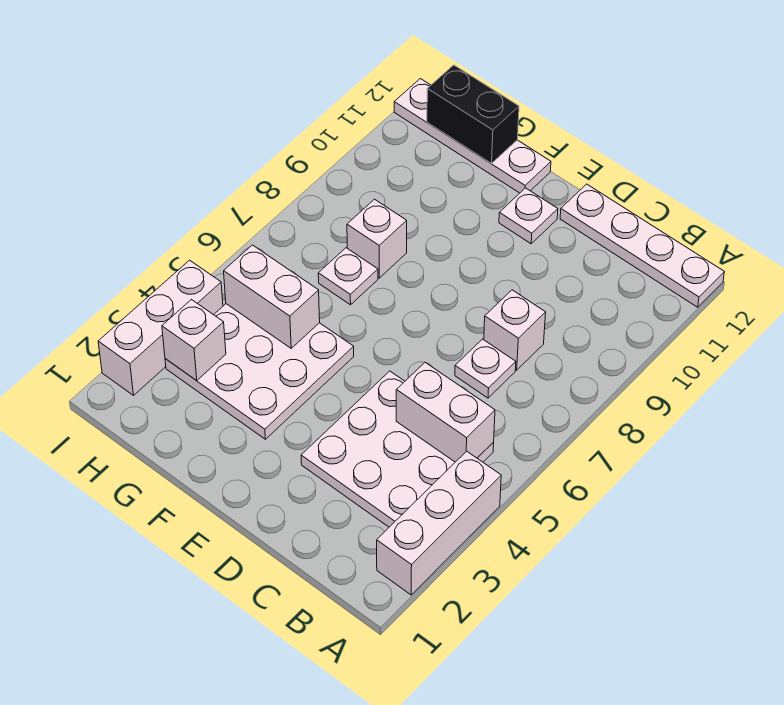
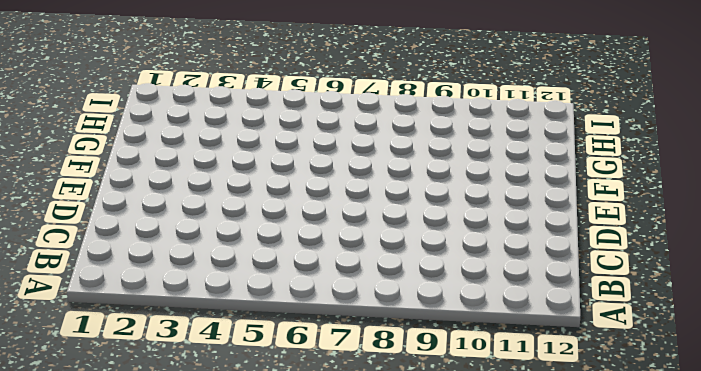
none -> white brick A2:A4 level 1
none -> white plate A12:D12 level 1
none -> white plate B3:D5 level 1

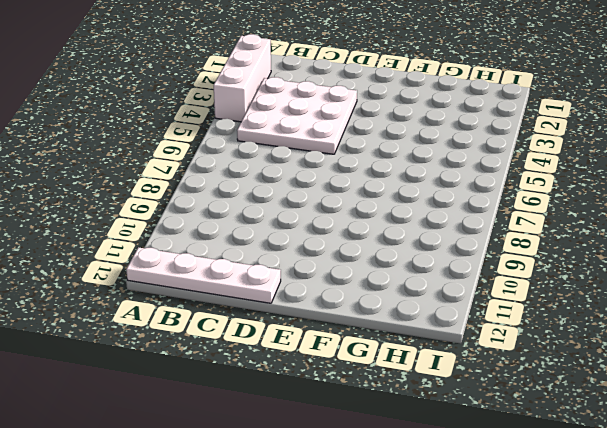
none -> white plate C7 level 1
none -> white brick C8 level 1
none -> white plate E11 level 1

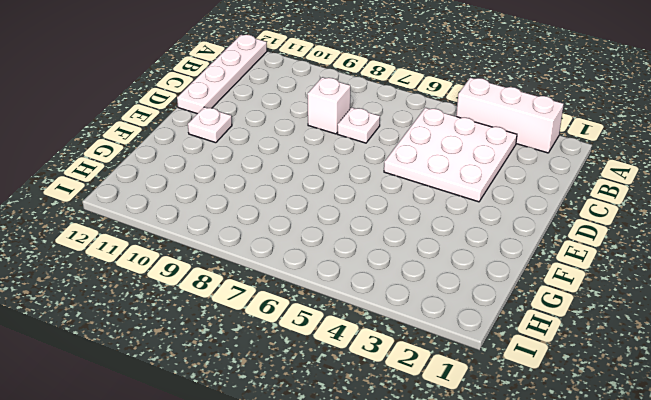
none -> white plate F3:H5 level 1
none -> white plate F12:I12 level 1
none -> white plate G7 level 1

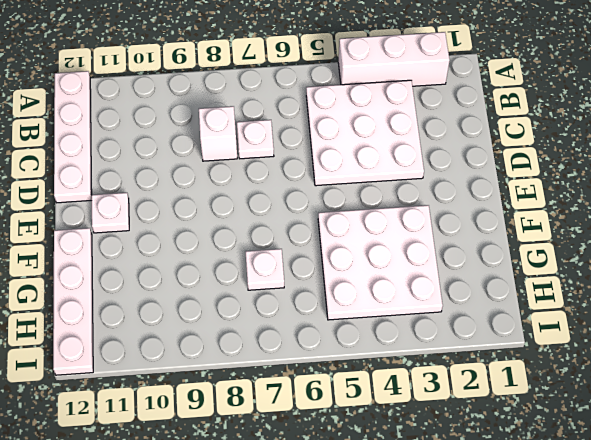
none -> white brick G8 level 1
none -> white brick I2:I4 level 1
none -> white brick B5:C5 level 2

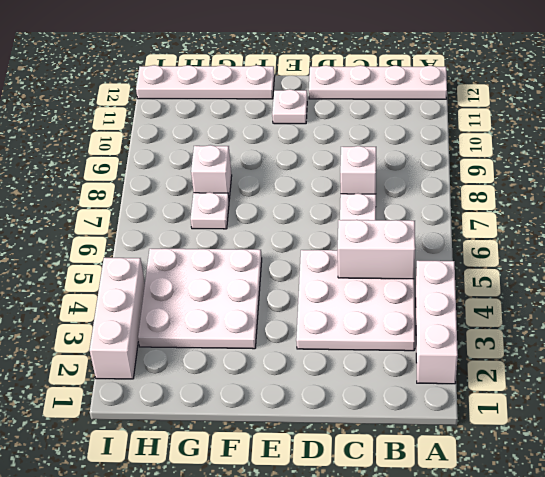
none -> white brick G5:H5 level 2
none -> black brick G12:H12 level 2
none -> white brick H3 level 2

